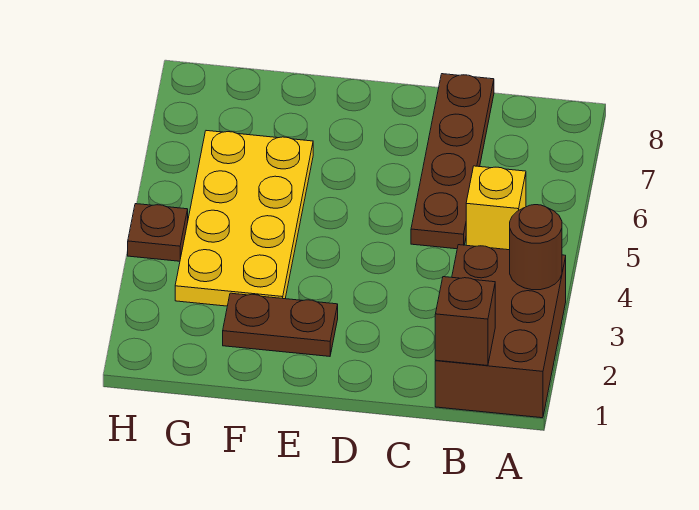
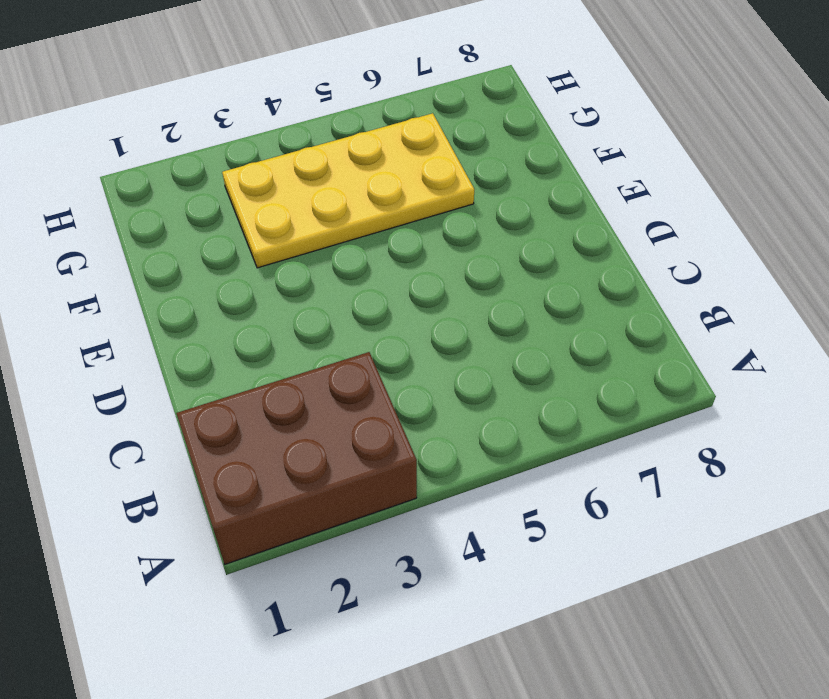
none -> yellow brick B5 level 1
none -> brown plate C5:C8 level 1

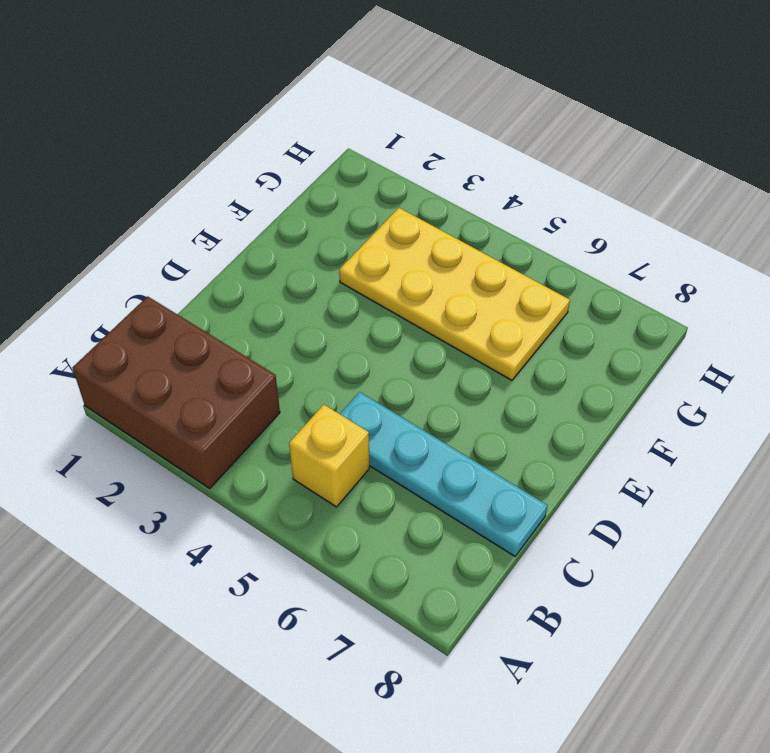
cyan plate C5:C8 level 1 -> brown plate C5:C8 level 1
none -> brown plate E2:F2 level 1
none -> brown plate H4 level 1

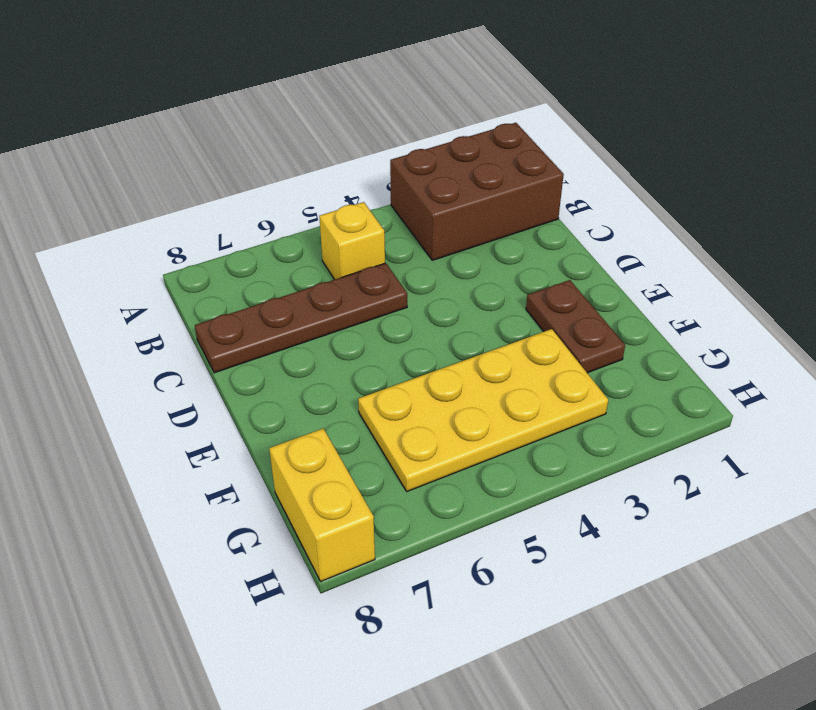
yellow brick G8:H8 level 1 -> none
none -> brown plate H4 level 1
none -> brown round brick A3 level 2

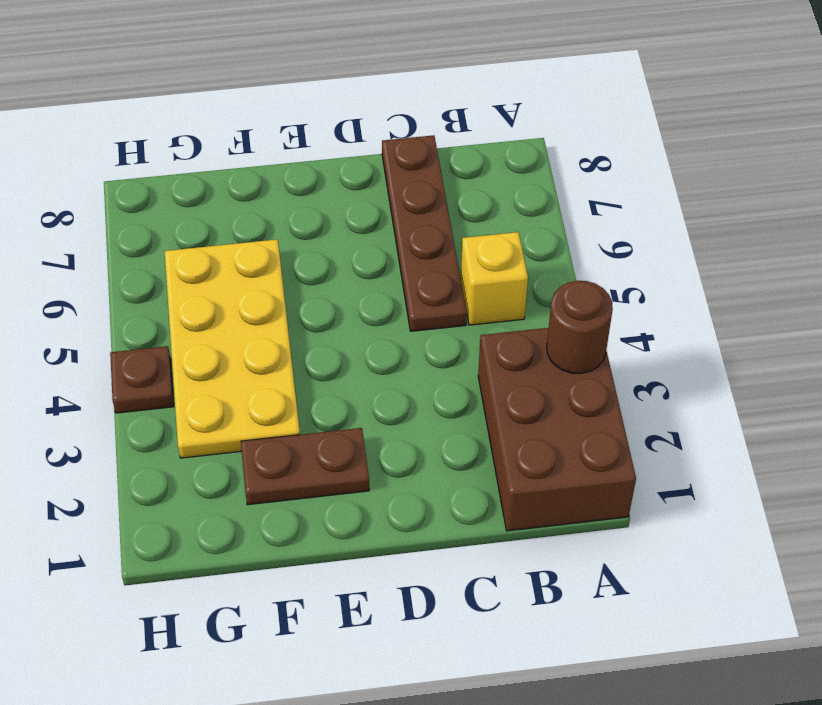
none -> brown brick B1 level 2

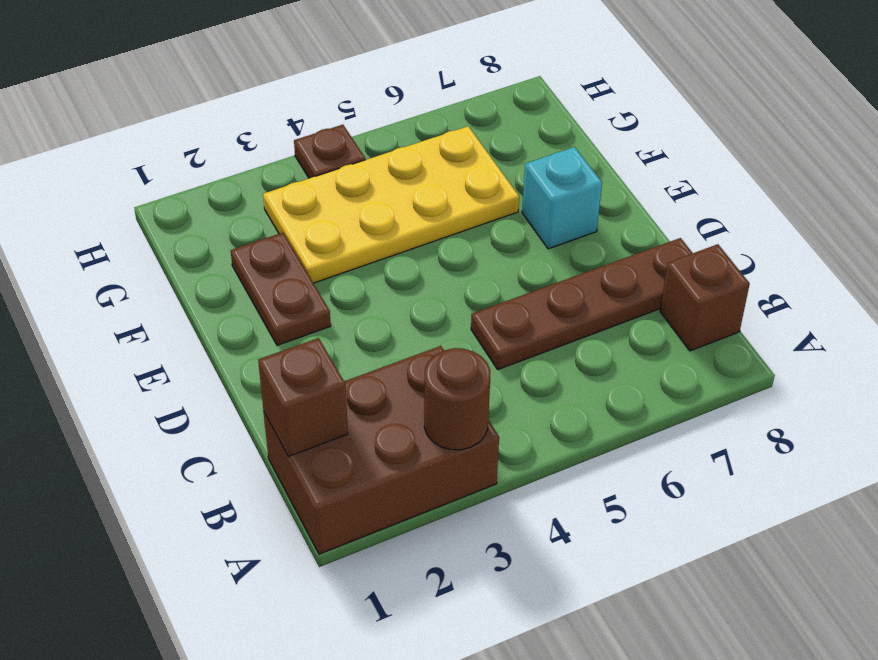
brown brick B8 level 1 -> none
cyan brick E7 level 1 -> none
none -> yellow brick B5 level 1

